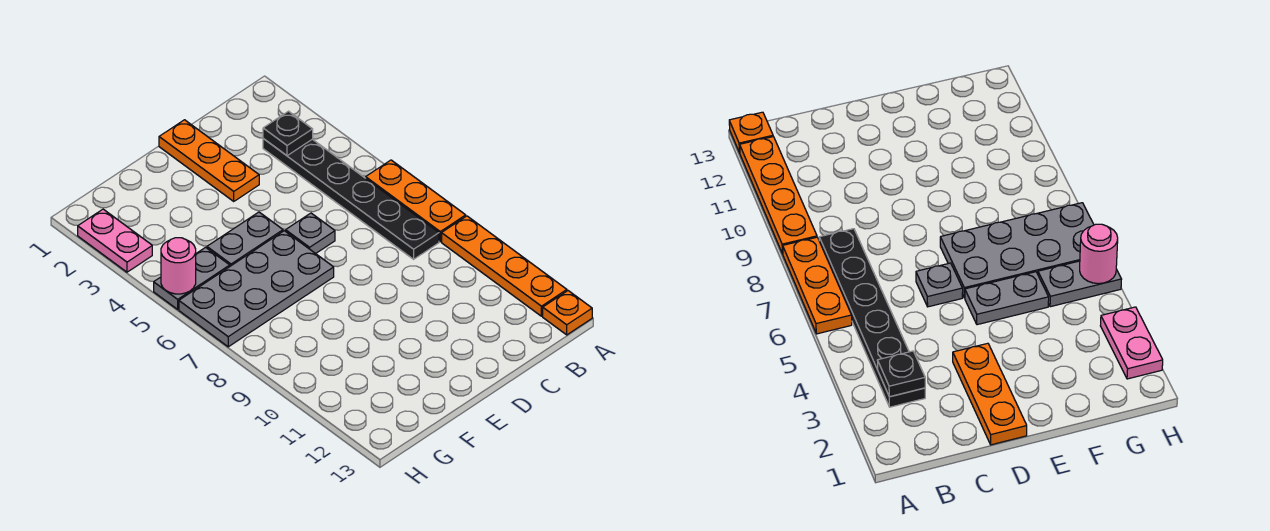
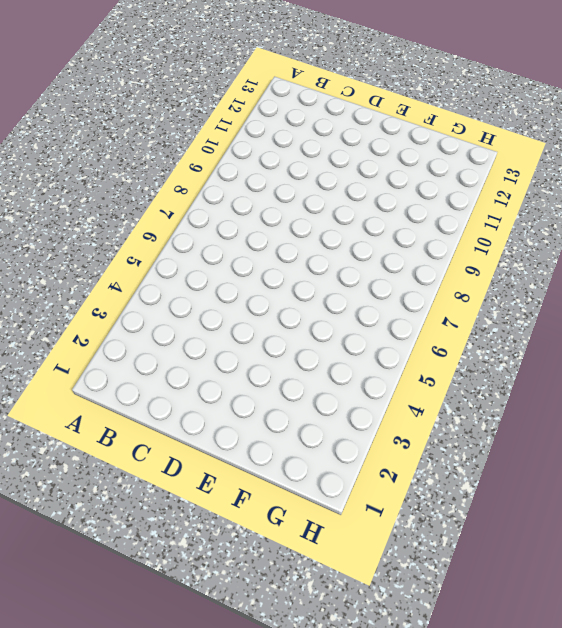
none -> orange plate A6:A8 level 1
none -> orange plate A9:A12 level 1
none -> orange plate A13 level 1

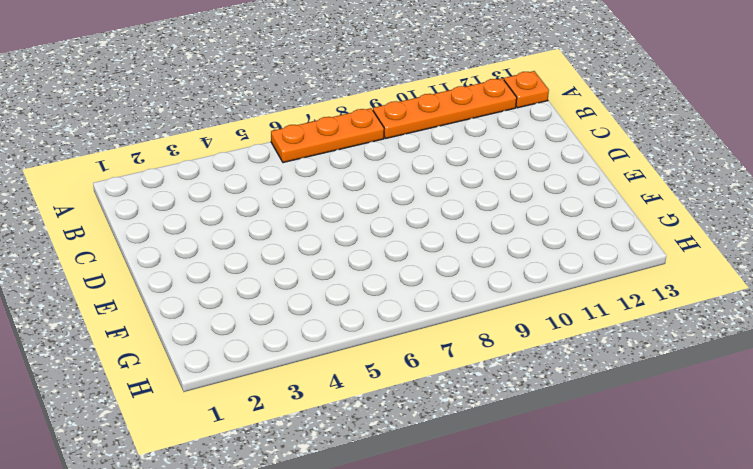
none -> black plate B3:B8 level 1
none -> orange plate D1:D3 level 1
none -> grey plate D6 level 1

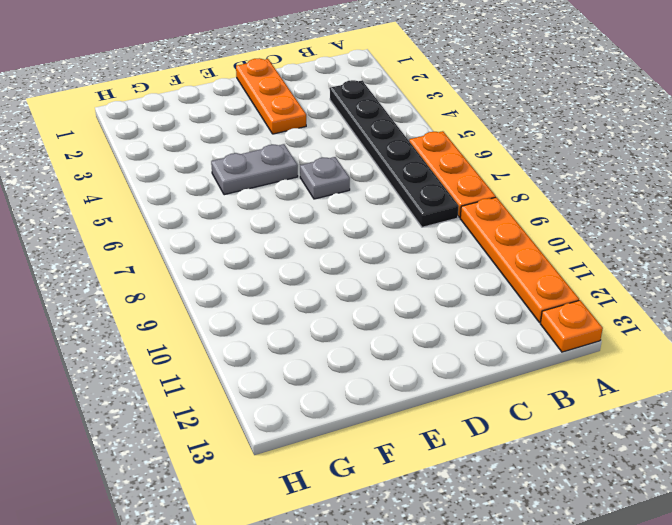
none -> grey plate E6:H7 level 1
none -> grey plate G5:H5 level 1
none -> pink plate H2:H3 level 1

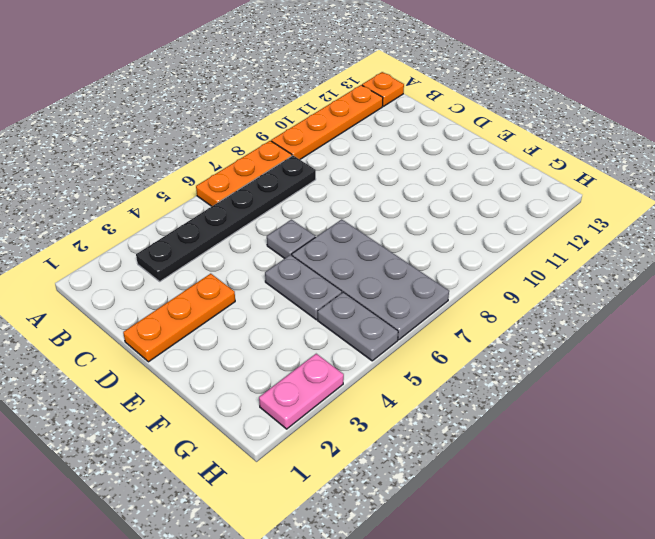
none -> black plate B3 level 2
none -> pink round brick H5 level 2

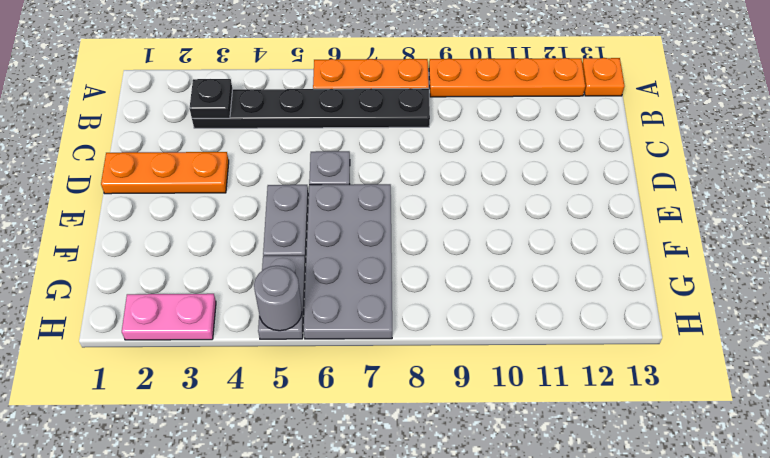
grey round brick H5 level 2 -> pink round brick H5 level 2

